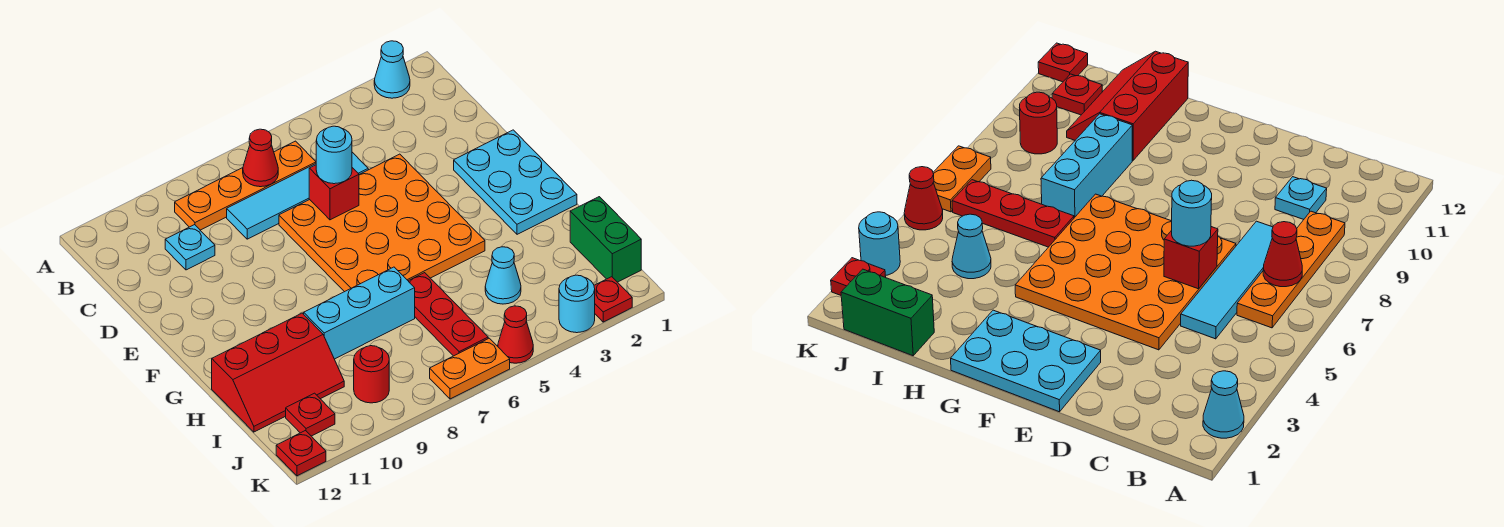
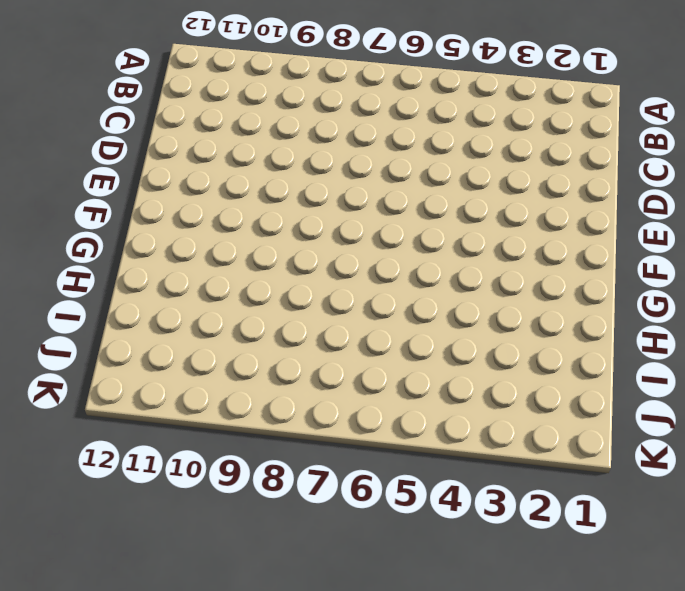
none -> cyan cone A2 level 1
none -> orange plate B6:B9 level 1
none -> cyan tile C5:C8 level 1

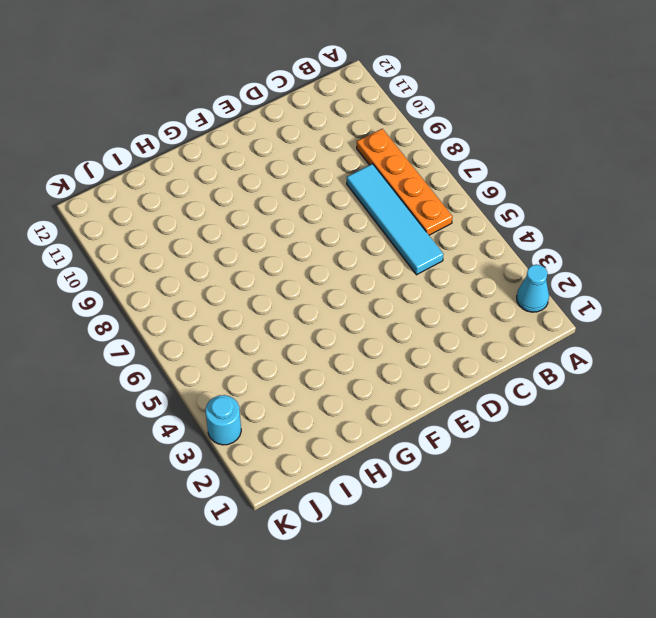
none -> cyan plate C10 level 1
none -> orange plate D4:G7 level 1
none -> cyan plate E1:G2 level 1

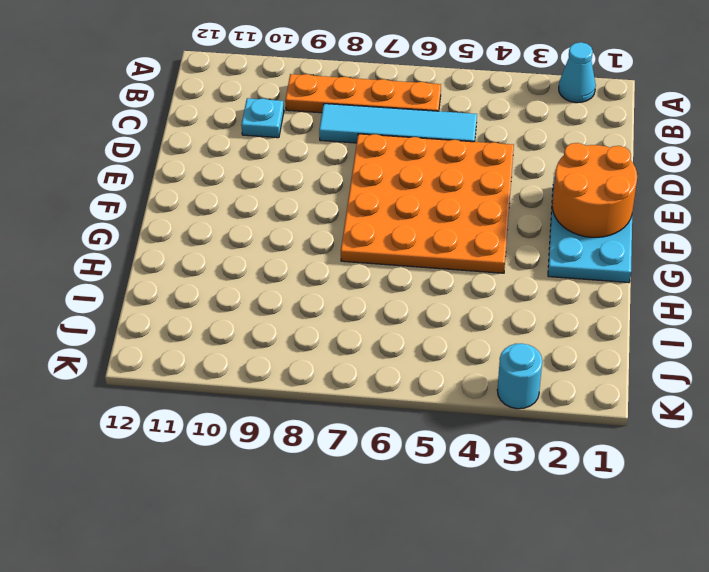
orange round brick E1:F2 level 2 -> none
none -> red plate H6:J6 level 1
none -> cyan brick H7:H9 level 1
none -> red slope H10:I12 level 1 top H

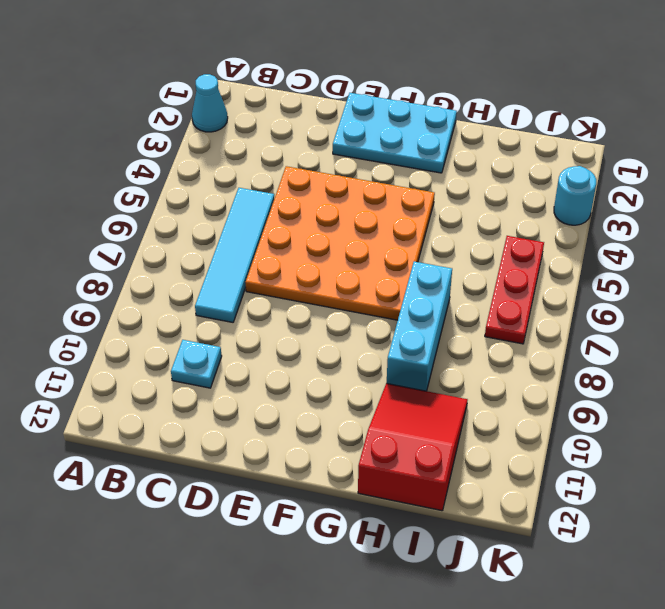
red slope H10:I12 level 1 top 12 -> red slope H10:I12 level 1 top H
red plate J5:J7 level 1 -> red plate H6:J6 level 1
none -> orange plate B6:B9 level 1
none -> green brick I1:J1 level 1
none -> cyan cone I4 level 1

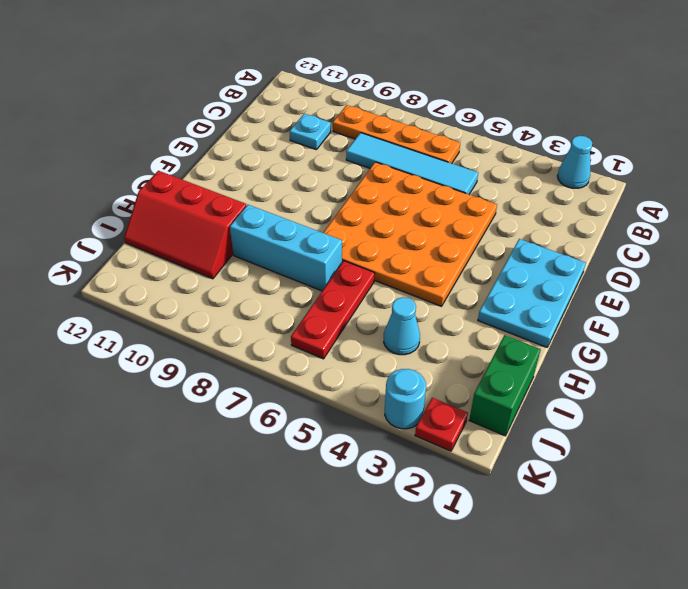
none -> red round brick J9 level 1
none -> red plate J11 level 1
none -> red cone K5 level 1

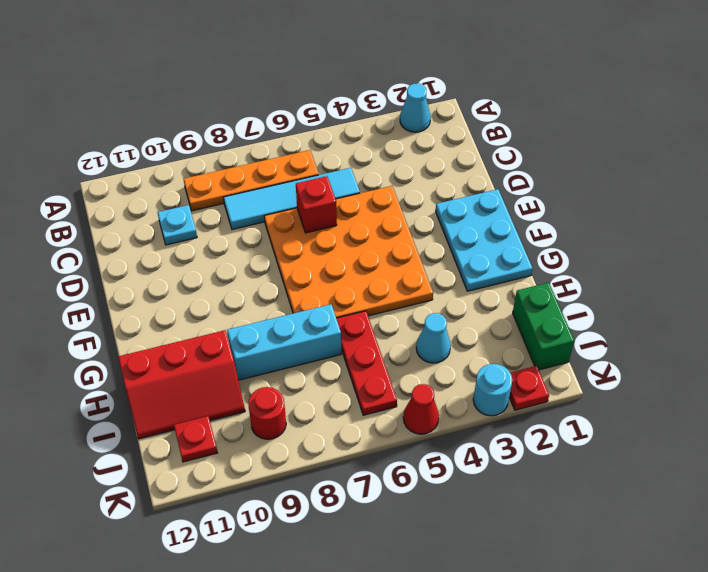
none -> orange plate K6:K7 level 1
none -> red plate K12 level 1
none -> red cone B7 level 2

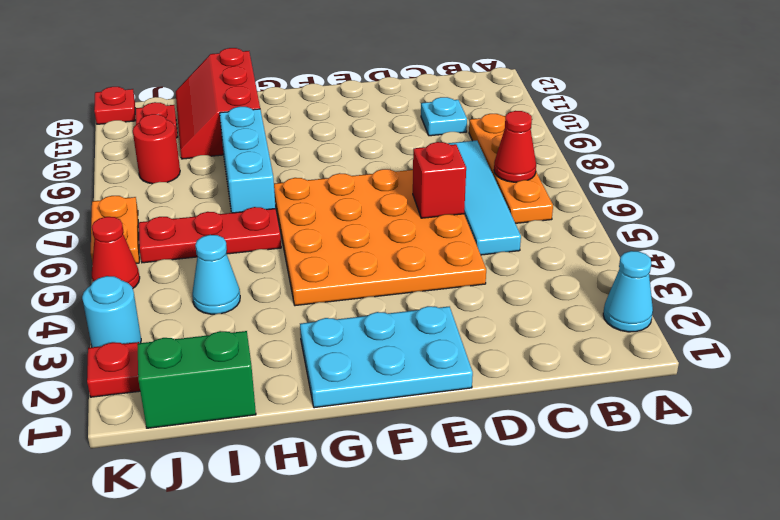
none -> cyan round brick D6 level 3

